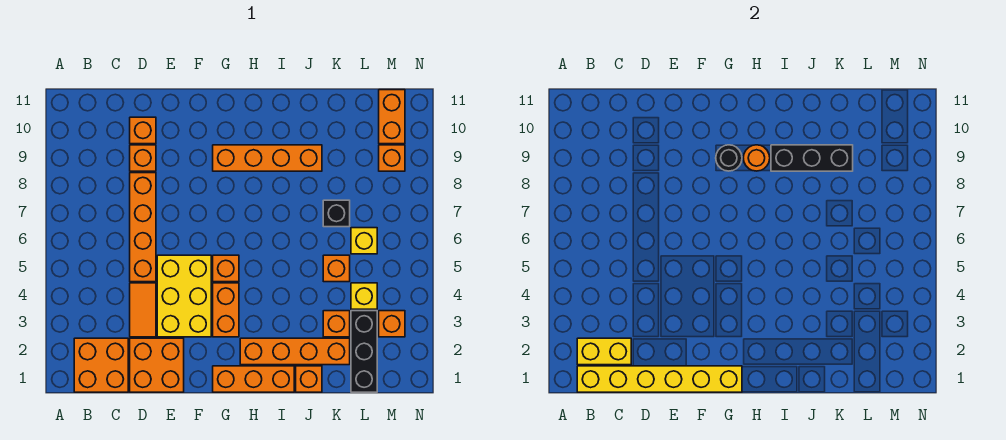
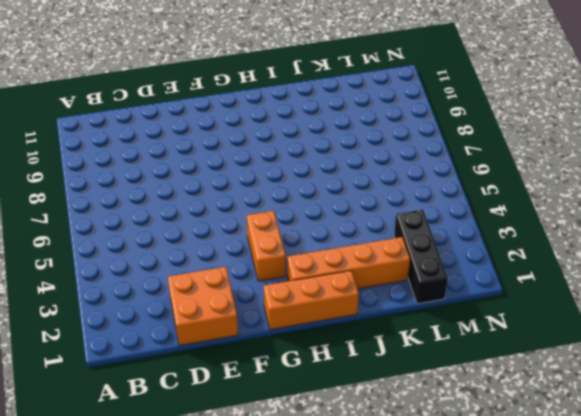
none -> orange brick B1:C2 level 1
none -> orange tile D3:D4 level 1
none -> orange brick D5:D8 level 1

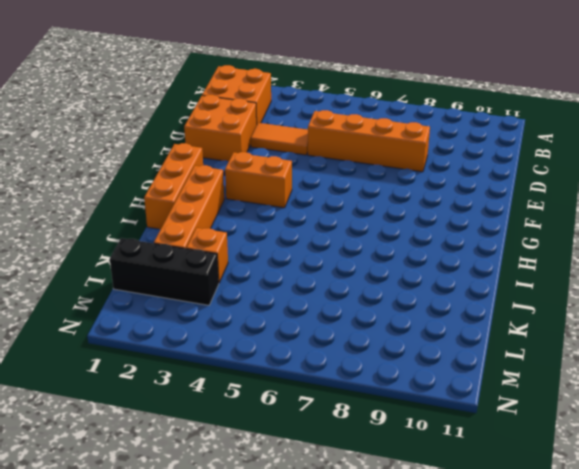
none -> orange brick D9 level 1
none -> orange brick D10 level 1
none -> yellow brick E3:F5 level 1

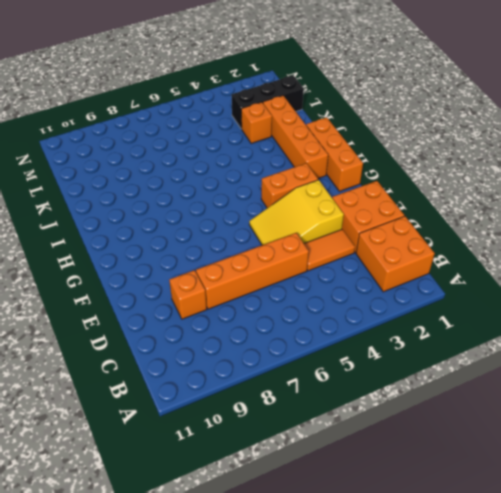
yellow slope E3:F5 level 1 top 3 -> yellow brick E3:F5 level 1
none -> orange brick D10 level 1
none -> orange brick G5 level 1
none -> orange brick G9:J9 level 1

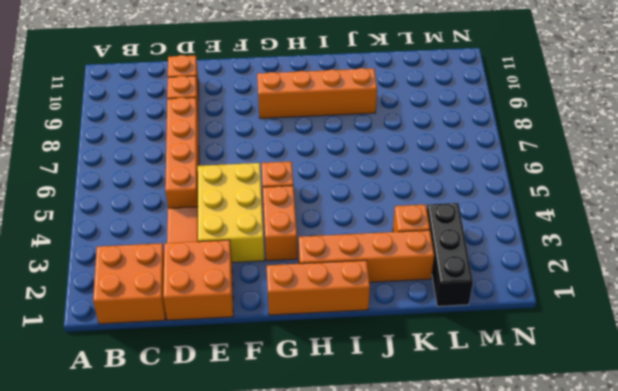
none -> orange brick J1 level 1
none -> orange brick K5 level 1
none -> black brick K7 level 1

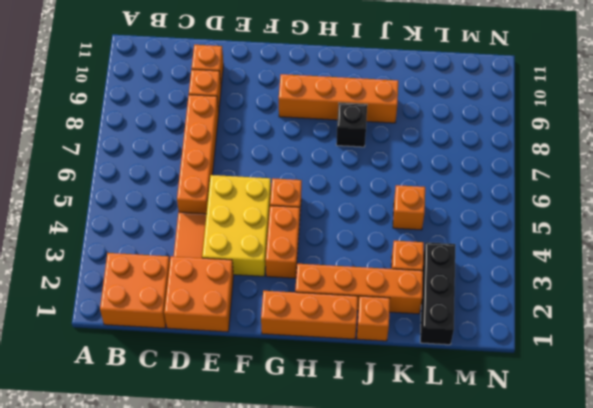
black brick I8 level 1 -> black brick K7 level 1
none -> yellow brick L4 level 1
none -> yellow brick L6 level 1
none -> orange brick M3 level 1

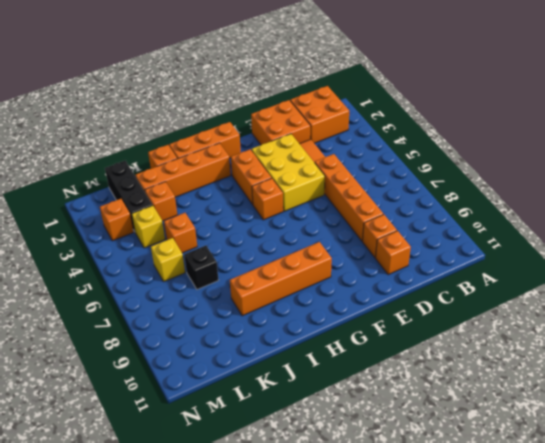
none -> orange brick M9 level 1
none -> orange brick M10:M11 level 1
none -> yellow brick B1:G1 level 2

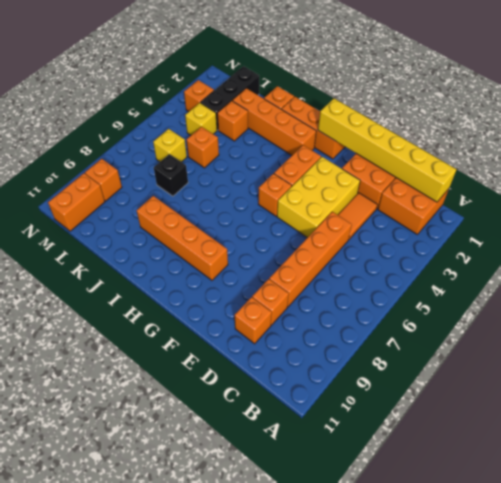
none -> yellow brick B2:C2 level 2
none -> black round brick G9 level 2
none -> orange round brick H9 level 2

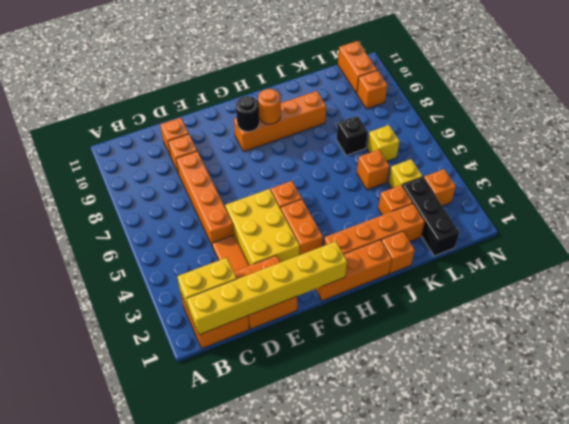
none -> black brick I9:K9 level 2

